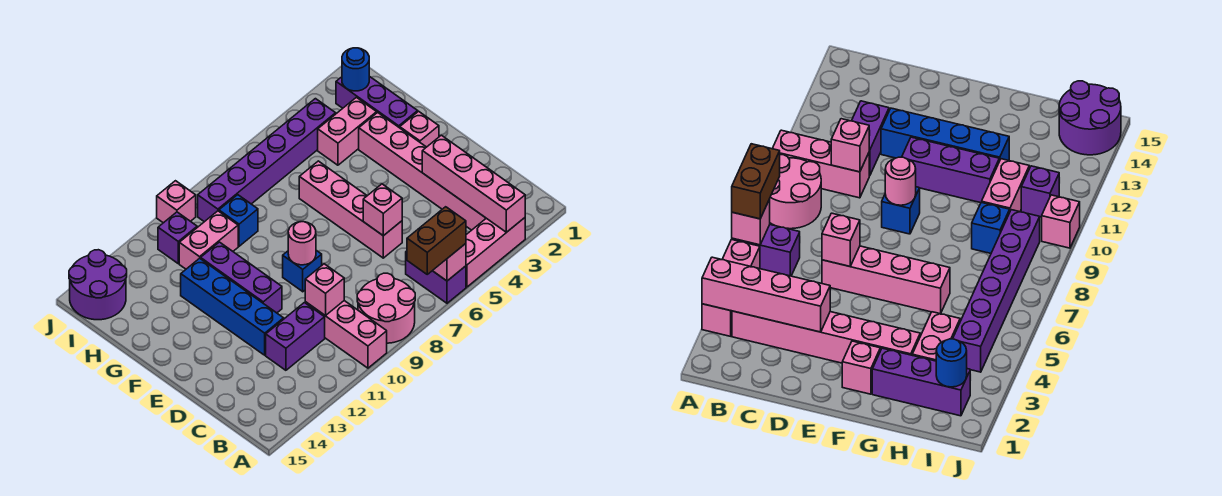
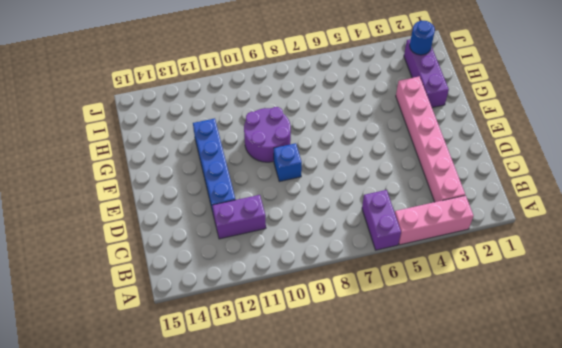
purple round brick F9:G10 level 1 -> purple round brick I14:J15 level 1
none -> pink round brick A8:B9 level 1
none -> pink brick A10:C10 level 1
none -> pink brick D6:G6 level 1

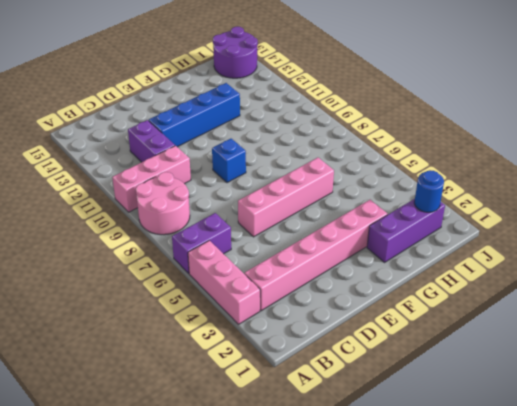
none -> purple brick E11:G11 level 1
none -> pink brick F2 level 1
none -> pink brick H3:H4 level 1

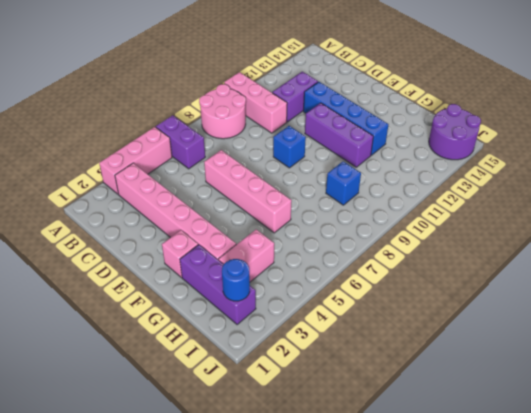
none -> pink brick H10:H11 level 1
none -> purple brick I4:I9 level 1
none -> purple brick I11 level 1

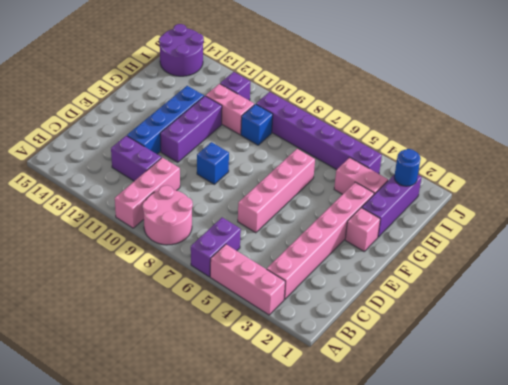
none -> pink brick J10 level 1
none -> pink brick A3:D3 level 2
none -> pink brick A6 level 2

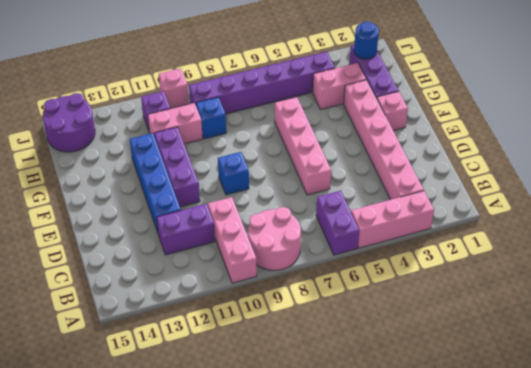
none -> pink brick A3:D3 level 2
none -> pink brick A6 level 2
none -> pink brick C10 level 2

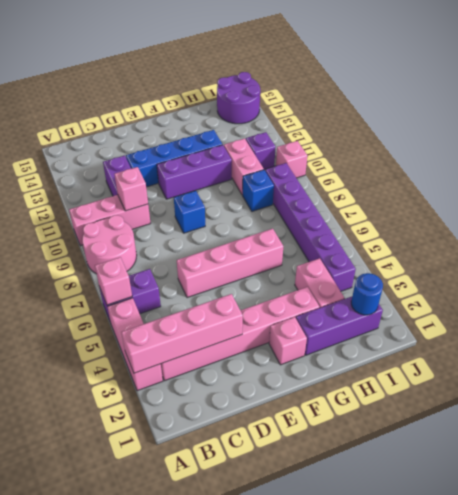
none -> pink brick D6 level 2
none -> pink round brick E9 level 2
none -> brown brick A6:A7 level 3

